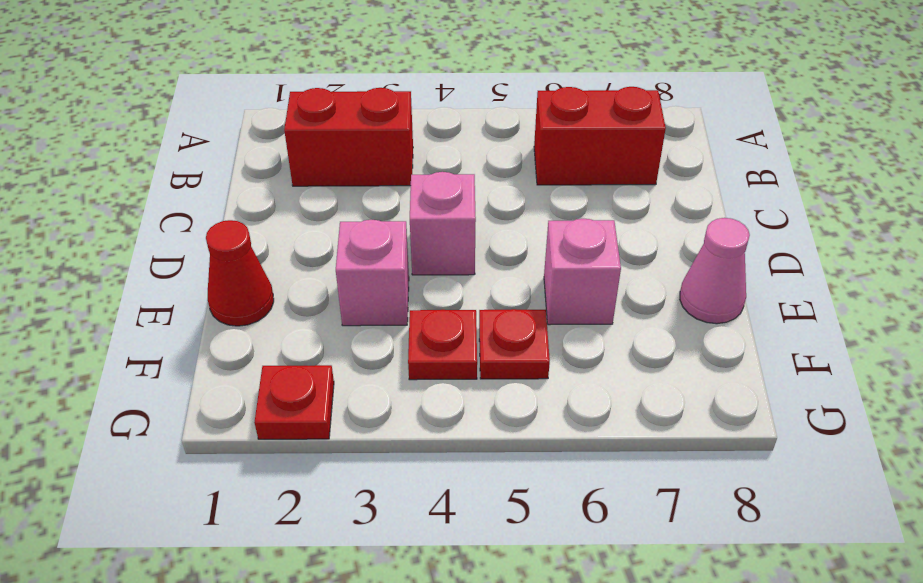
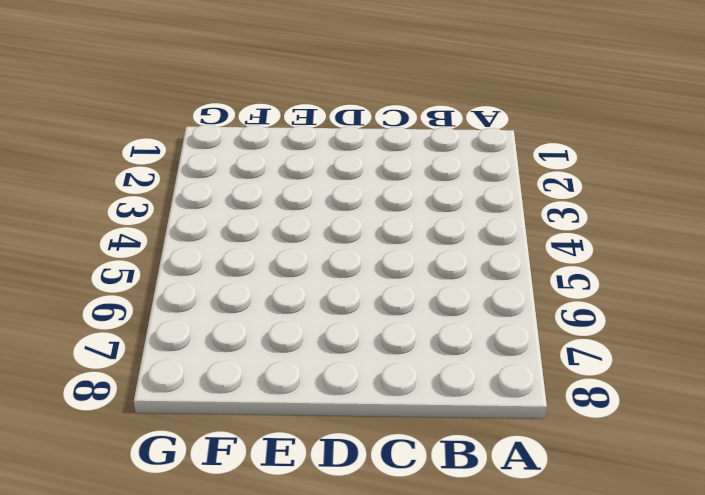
none -> red brick B2:B3 level 1
none -> red brick B6:B7 level 1

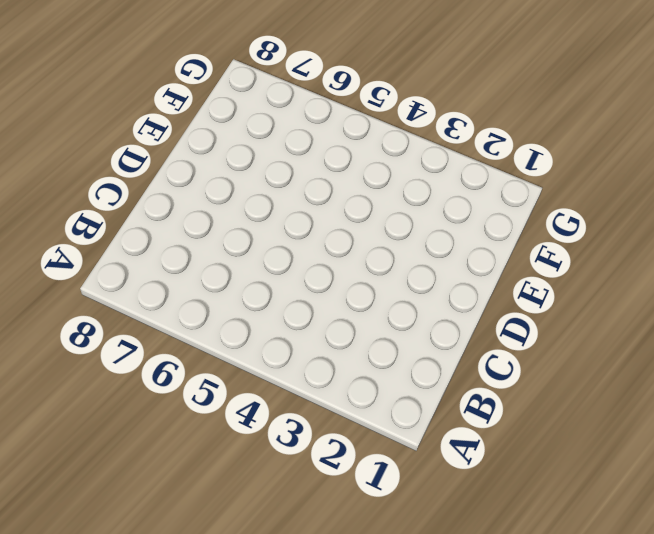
none -> red brick B2:B3 level 1
none -> red brick B6:B7 level 1

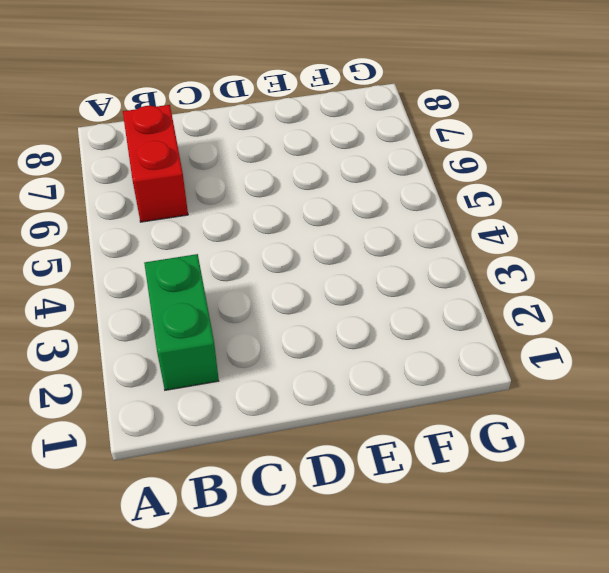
green brick B2:B3 level 1 -> red brick B2:B3 level 1
none -> pink brick D4 level 1
none -> red cone E1 level 1

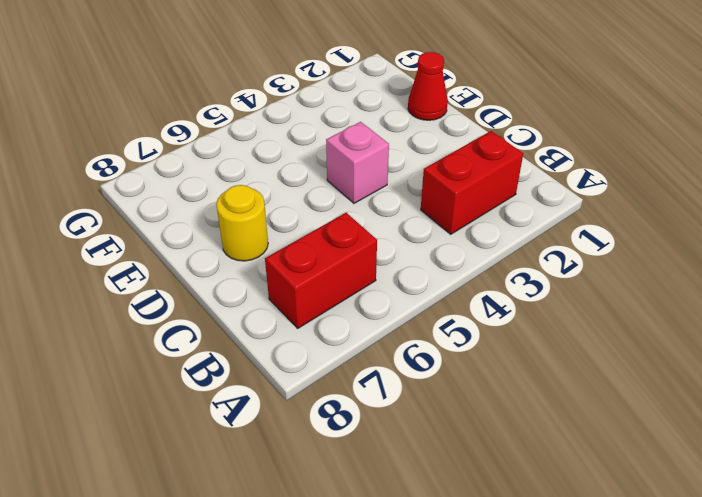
yellow round brick D7 level 1 -> none
none -> pink brick E3 level 1
none -> pink brick E6 level 1

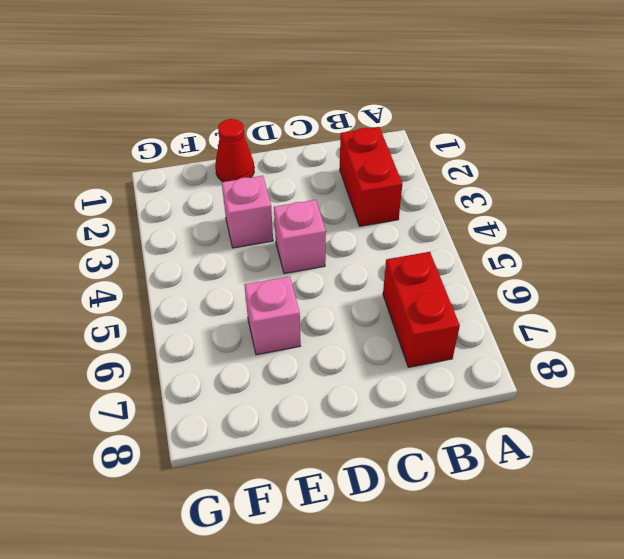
none -> pink cone E8 level 1
none -> red plate F4 level 1

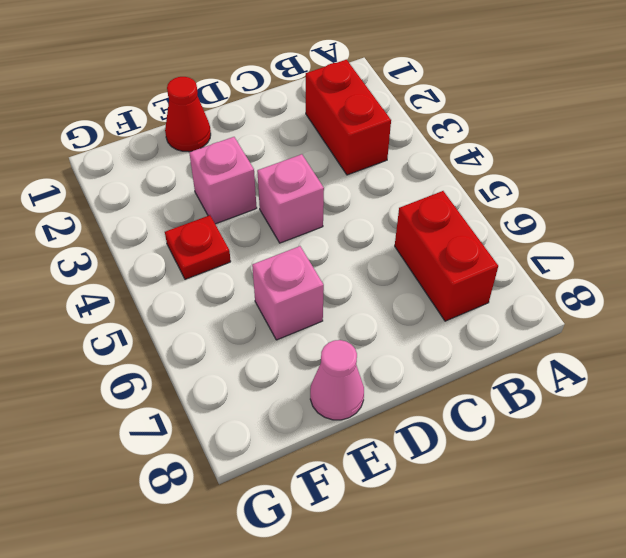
none -> red plate F5 level 1
none -> red plate G2 level 1

